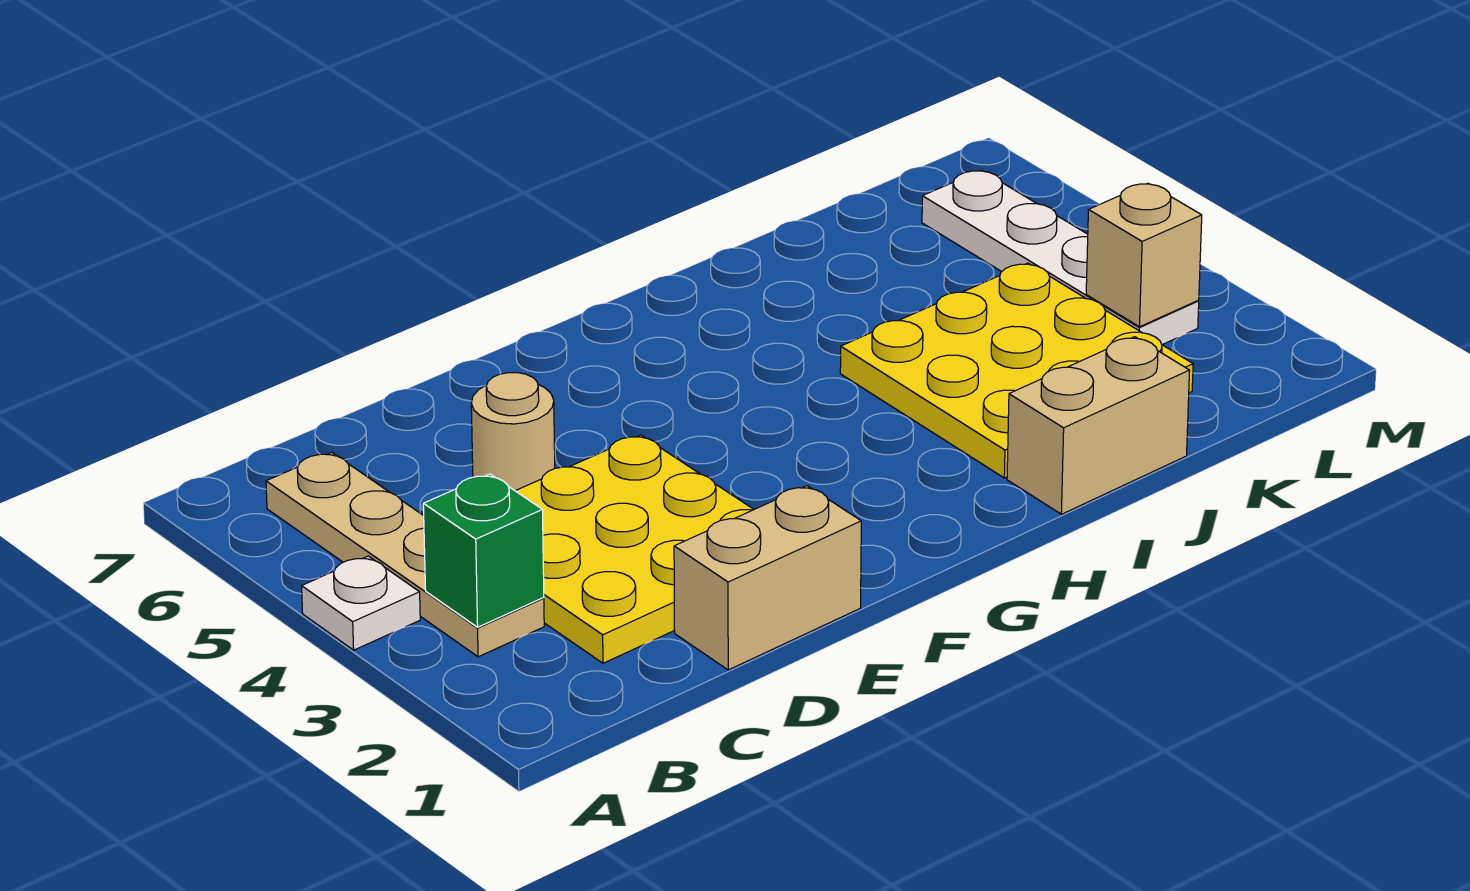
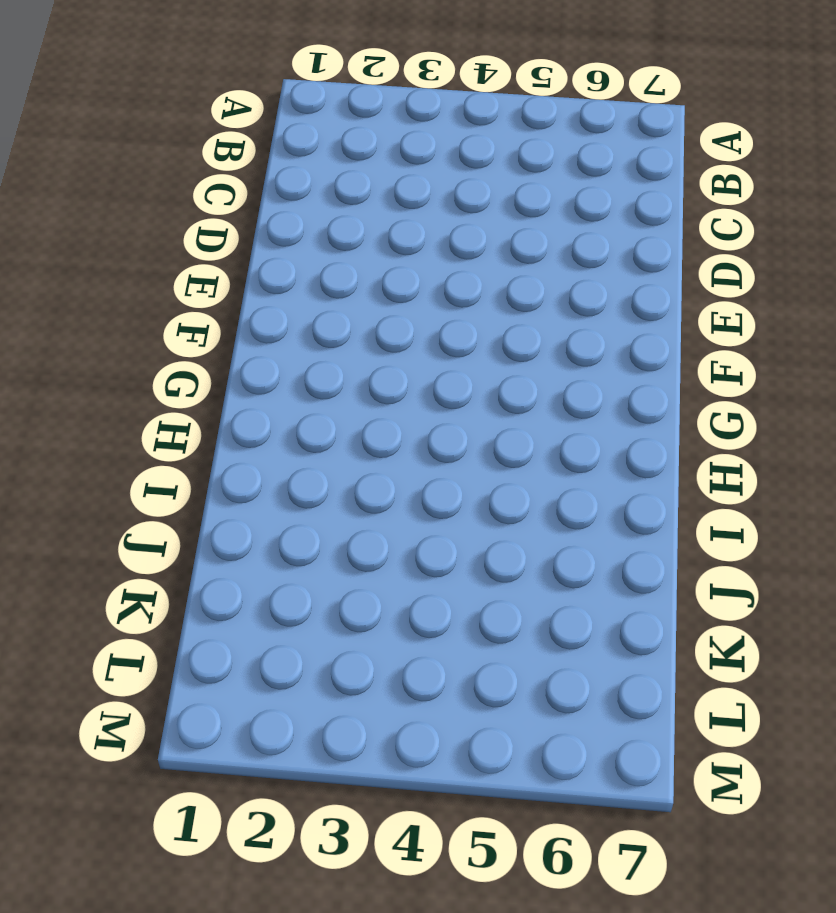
none -> white plate A4 level 1
none -> tan plate B3:B6 level 1

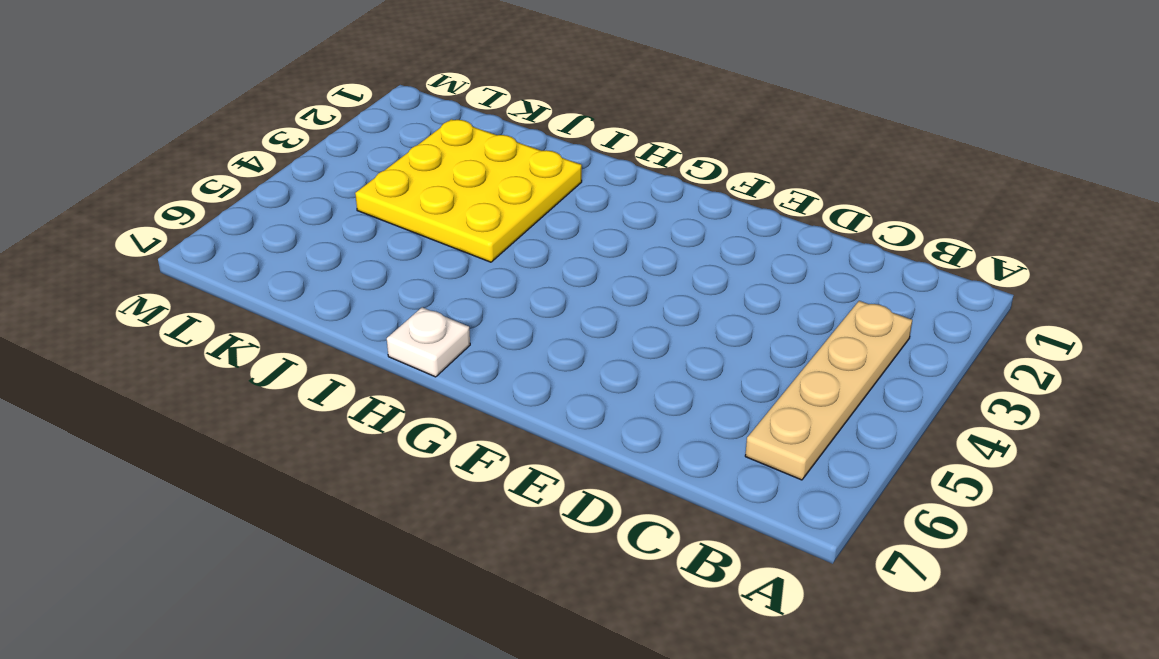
white plate H7 level 1 -> white plate A4 level 1
none -> yellow plate C2:E4 level 1
none -> tan brick D1:E1 level 1

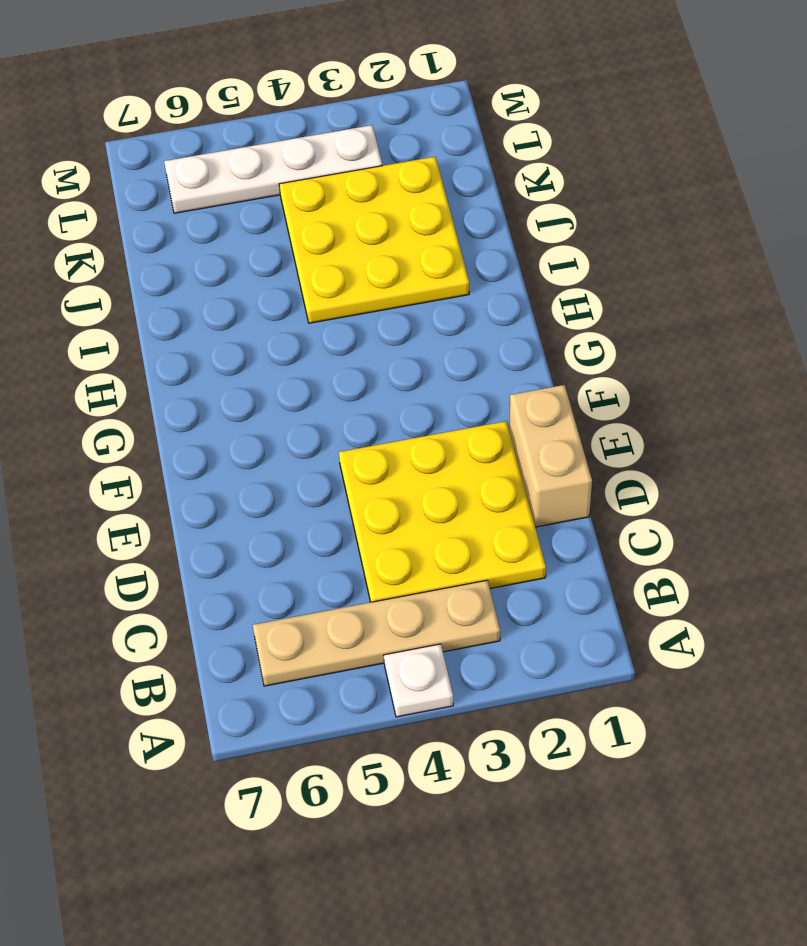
none -> tan round brick D5 level 1
none -> tan brick I1:J1 level 1

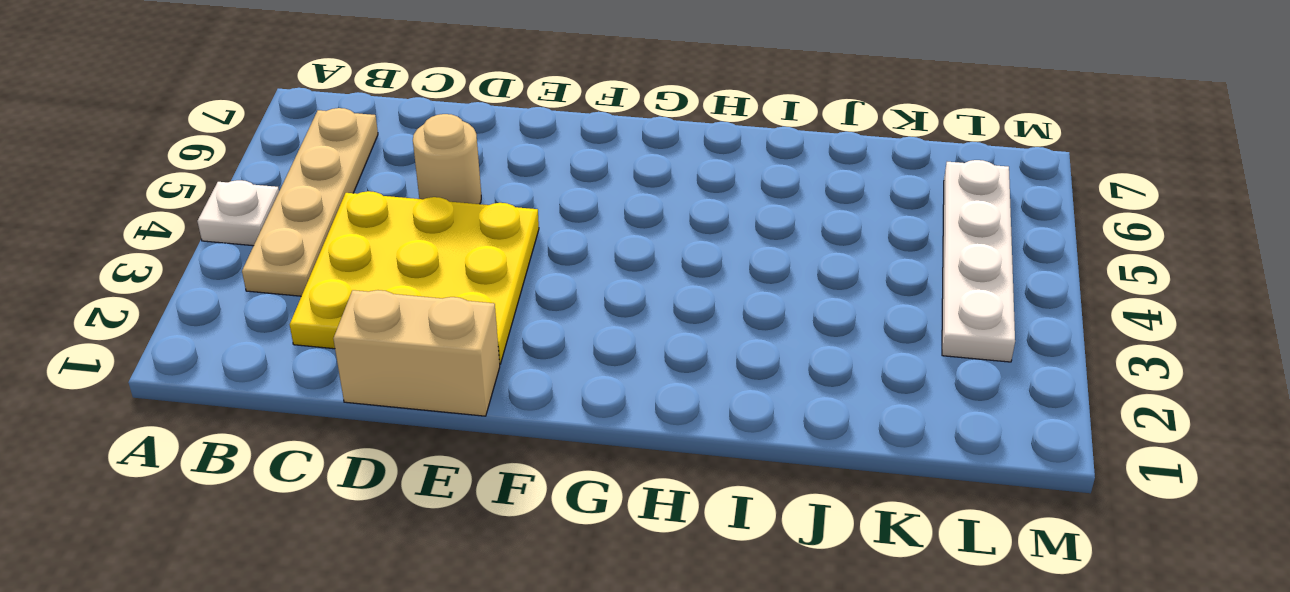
none -> tan brick I1:J1 level 1
none -> yellow plate I2:K4 level 1

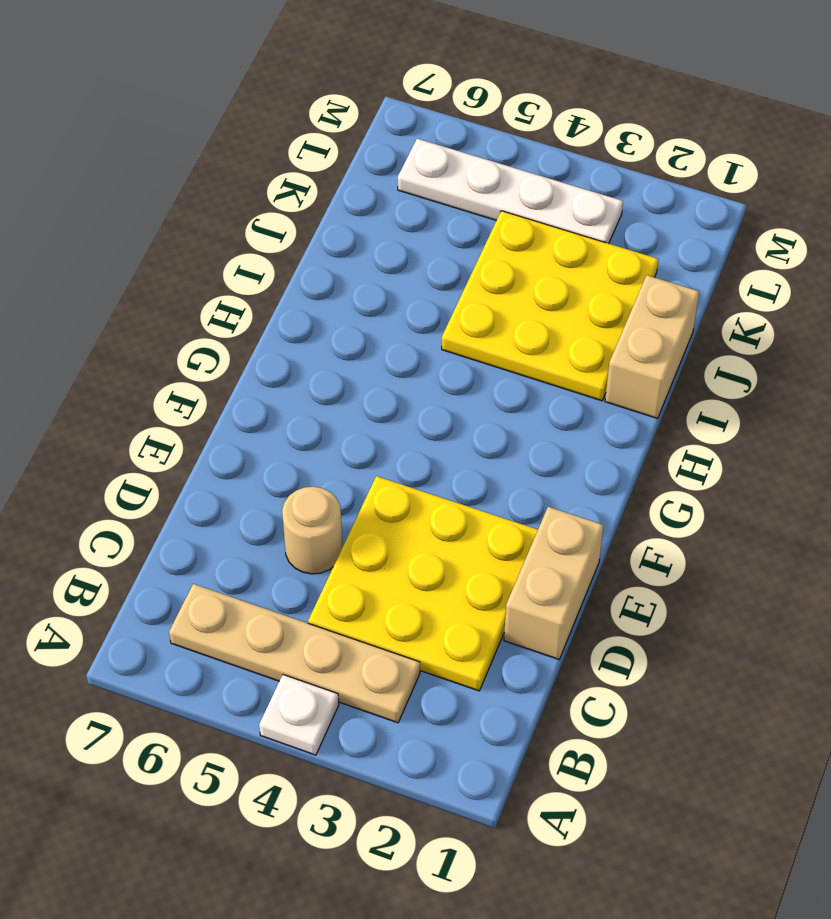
none -> green brick B3 level 2
none -> tan brick L3 level 2

